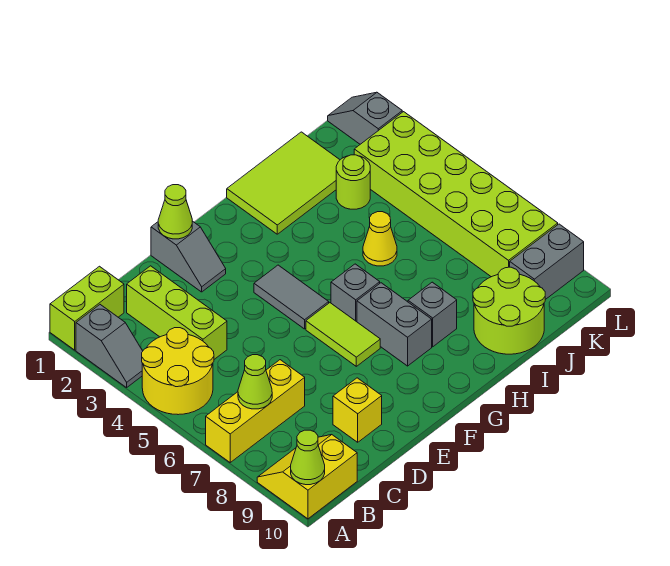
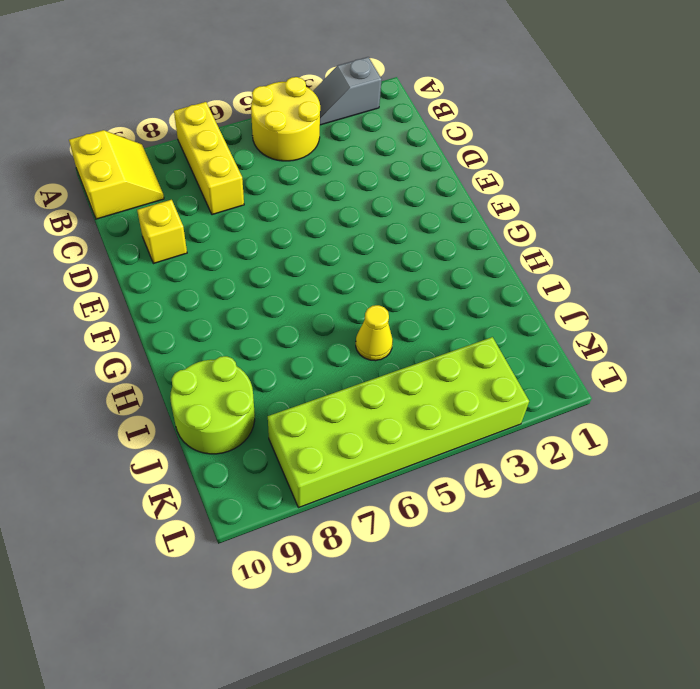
none -> lime brick A1:B1 level 1
none -> lime brick C2:C4 level 1
none -> grey slope E1:E2 level 1 top 1

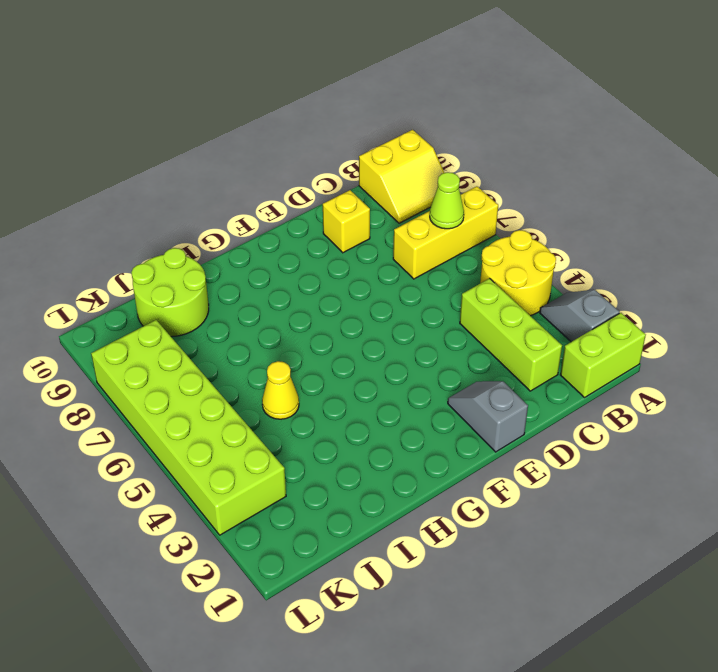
none -> grey tile F4:F5 level 1
none -> lime tile F6:F7 level 1
none -> grey brick G6 level 1

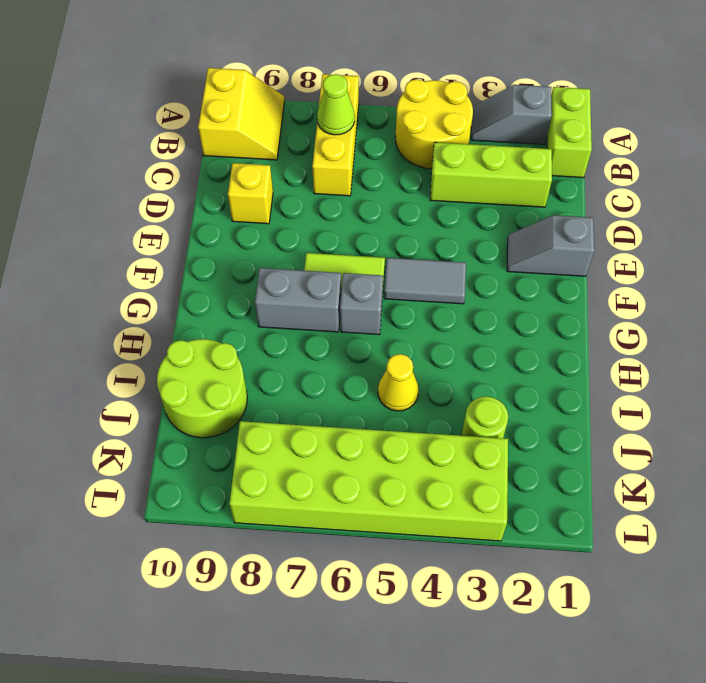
none -> lime tile H1:J2 level 1
none -> grey brick H8 level 1
none -> grey brick K9:L9 level 1

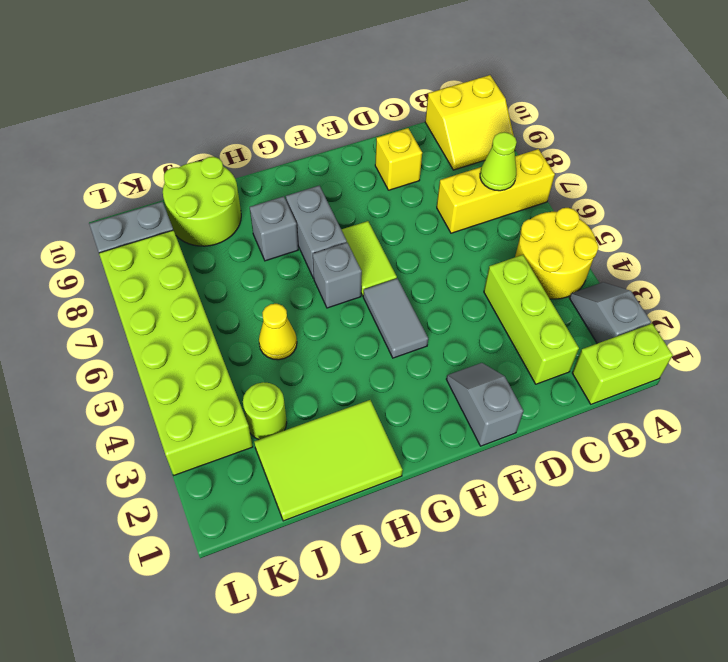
none -> grey slope L1:L2 level 1 top 2
none -> lime cone A10 level 2
none -> lime cone E1 level 2

